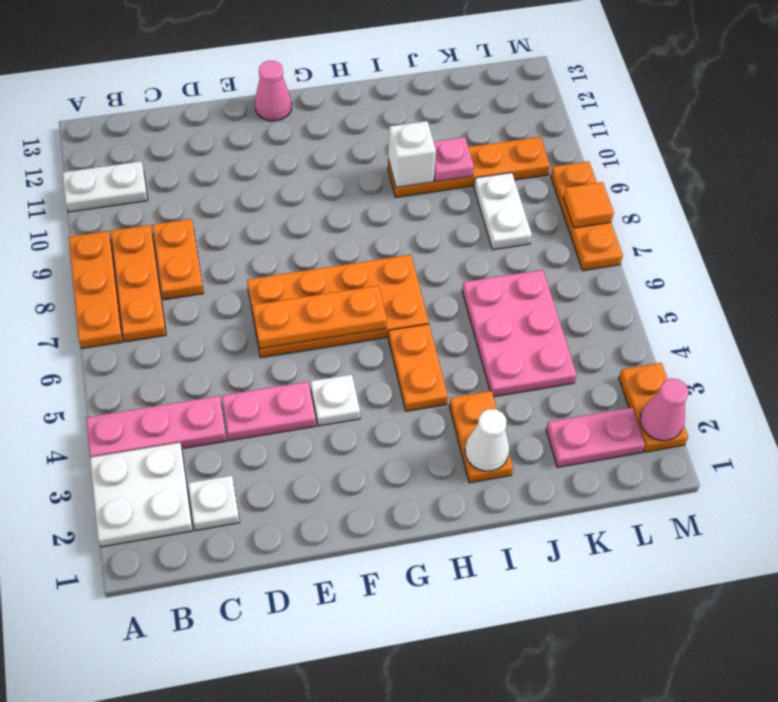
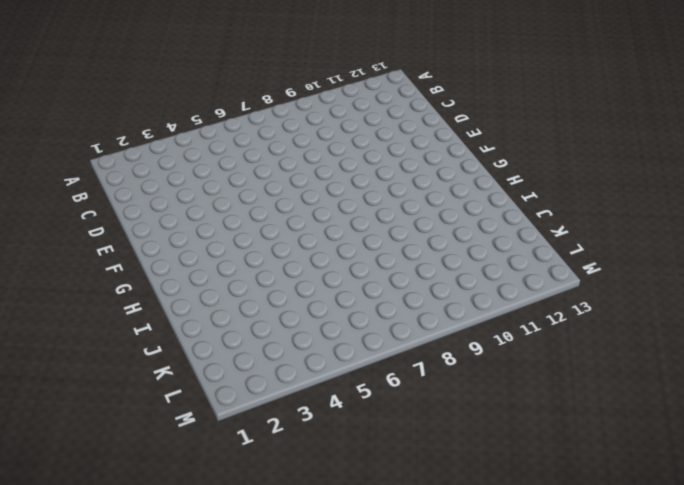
none -> white plate A2:B3 level 1
none -> pink plate A4:C4 level 1
none -> orange plate A7:A9 level 1

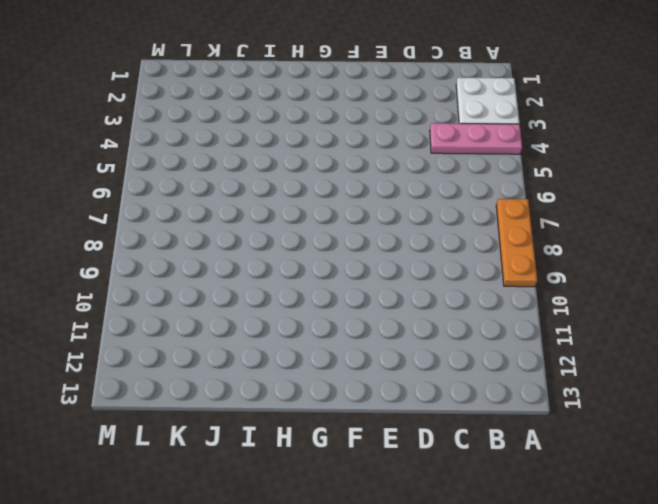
none -> white plate A11:B11 level 1
none -> orange plate B7:B9 level 1
none -> white plate C2 level 1

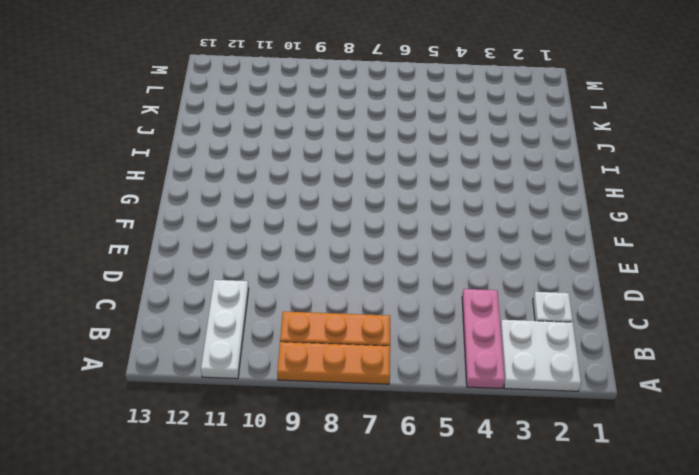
white plate A11:C11 level 1 -> white plate A11:B11 level 1
none -> orange plate C8:C9 level 1
none -> pink plate D4:E4 level 1
none -> orange plate E6:H7 level 1

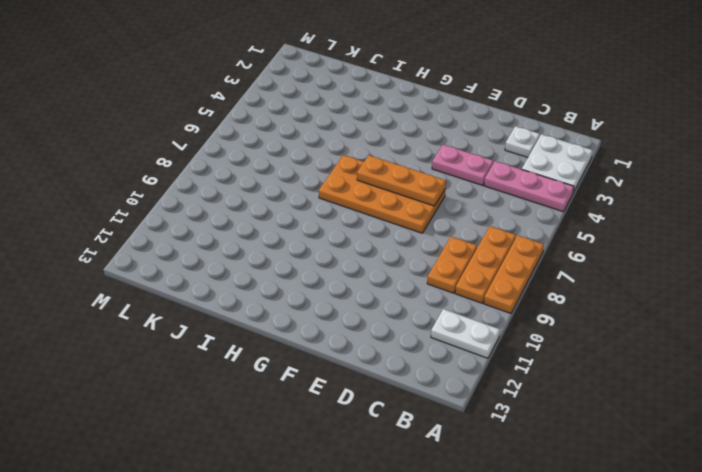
none -> white plate F4 level 1
none -> pink cone F13 level 1
none -> orange plate H4:H5 level 1

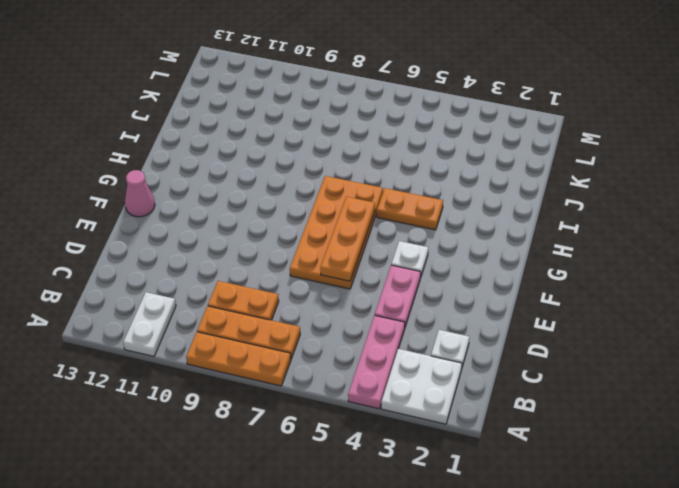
none -> orange plate I2:I3 level 1
none -> orange plate I10:L10 level 1
none -> pink plate J4:K6 level 1

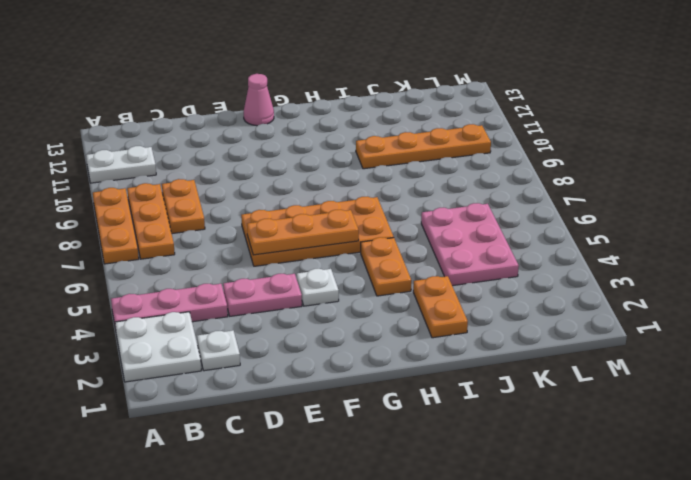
none -> pink plate K2:L2 level 1
none -> white plate K8:K9 level 1
none -> orange plate M2:M3 level 1

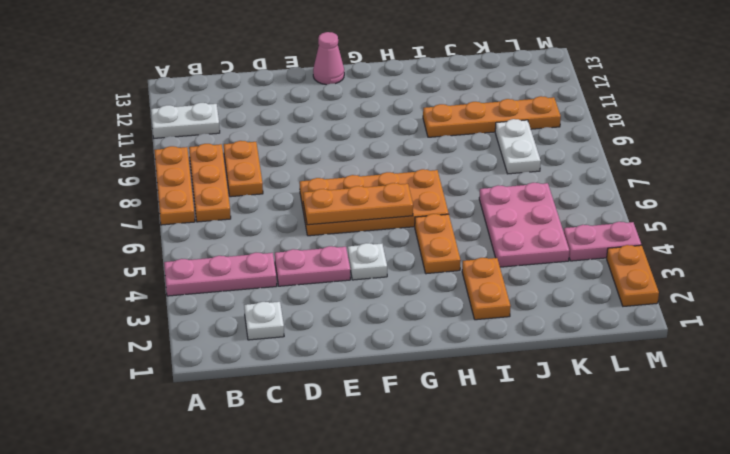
pink plate L4:M4 level 1 -> pink plate K2:L2 level 1
none -> white plate A2:B3 level 1
none -> orange plate M7:M9 level 1
none -> white cone I2 level 2

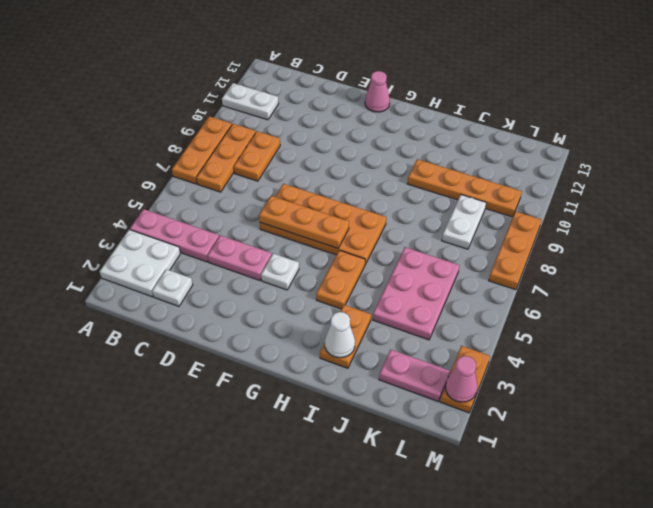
none -> white brick I10 level 2
none -> pink plate J10 level 2
none -> orange tile M8 level 2

